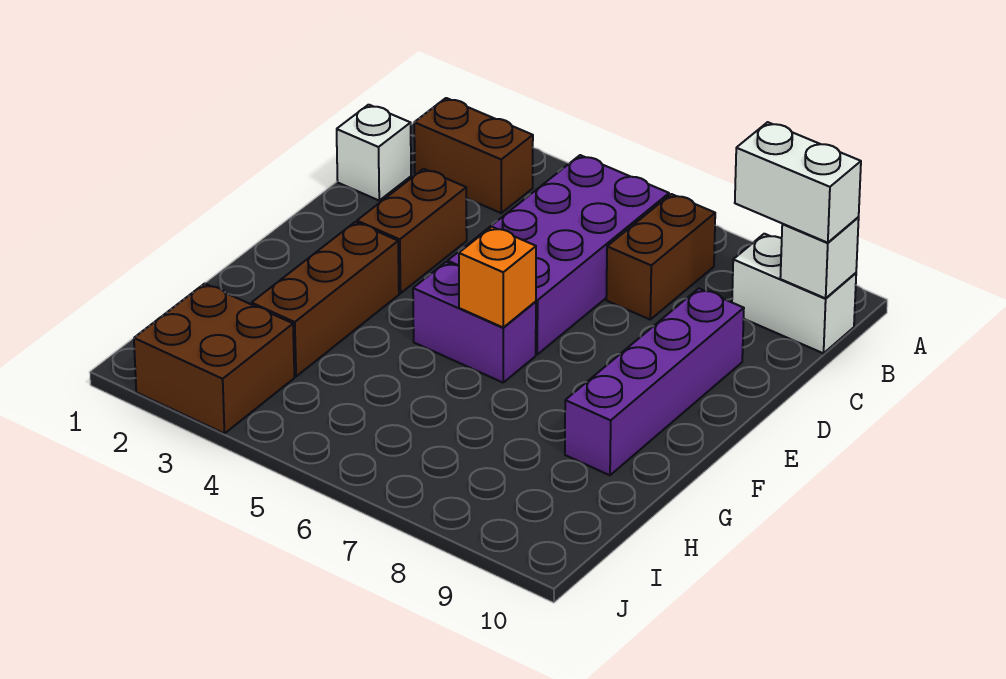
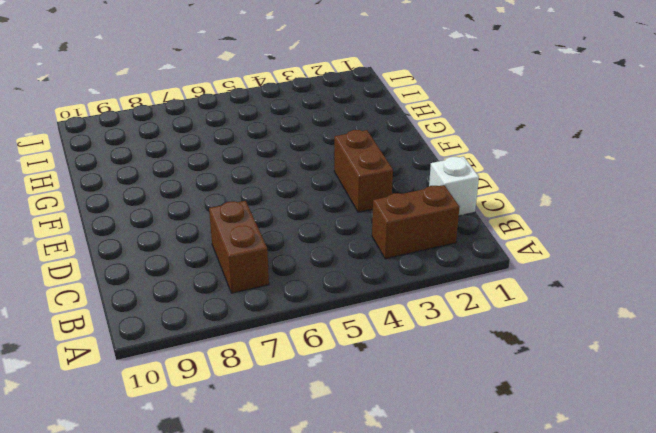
none -> purple brick B5:E6 level 1
none -> white brick B9:B10 level 1
none -> purple brick D9:G9 level 1

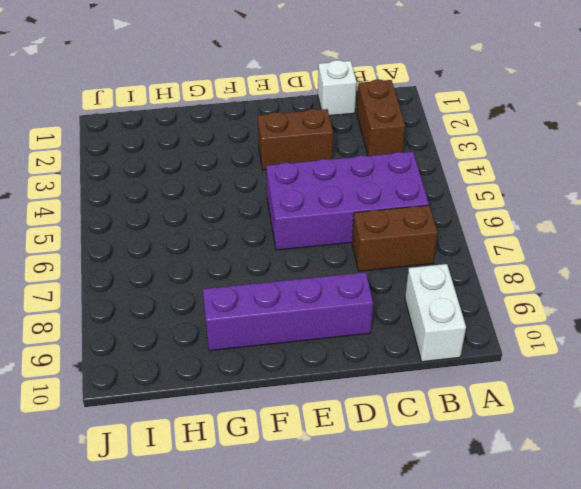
none -> brown brick F3:H3 level 1
none -> purple brick F5:F6 level 1
none -> brown brick I2:J3 level 1

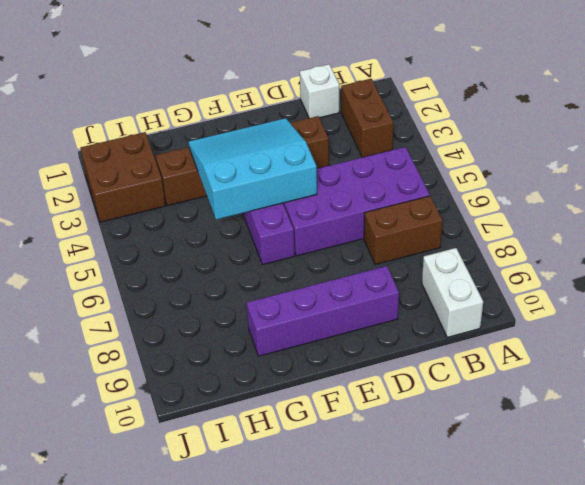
cyan slope E3:G5 level 2 top 5 -> none
none -> white brick B10 level 2
none -> orange brick F6 level 2
none -> white brick B9:B10 level 3

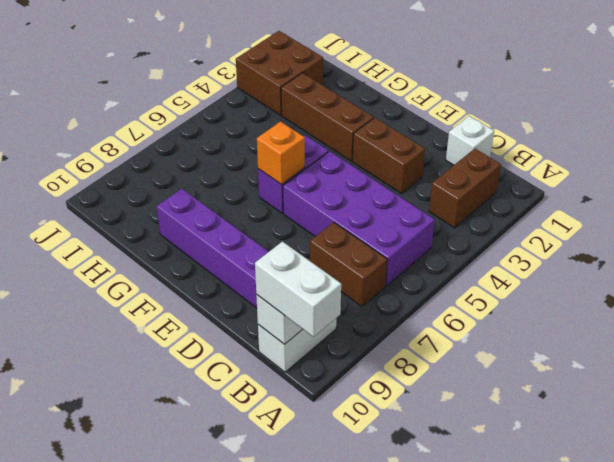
white brick A10:B10 level 3 -> white brick B9:B10 level 3

